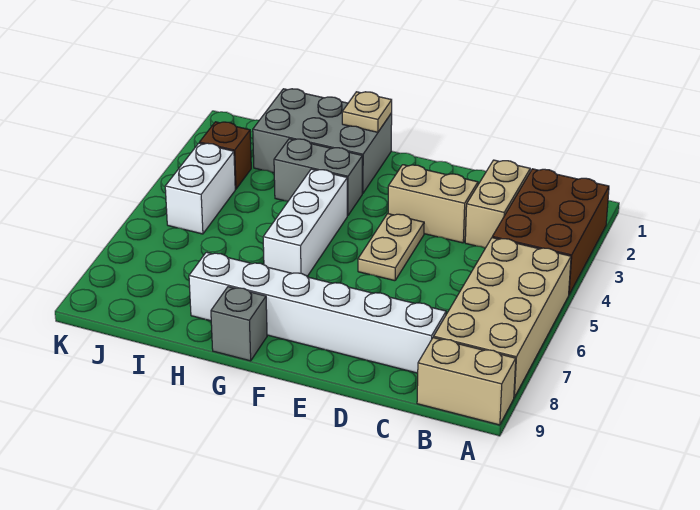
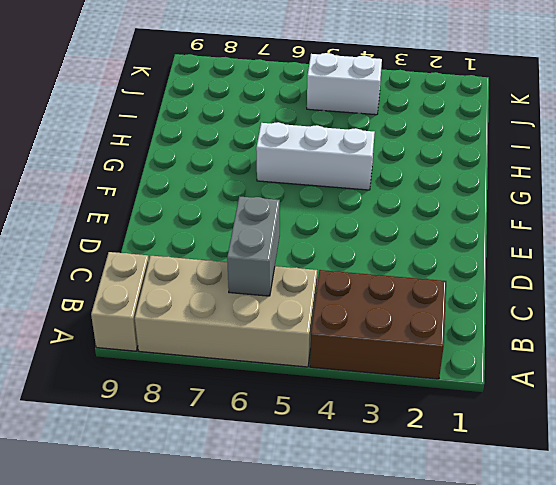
grey brick B6:C6 level 2 -> grey brick G3:H3 level 1
none -> tan brick C2:C3 level 1
none -> white brick C8:H8 level 1
none -> tan brick D3:E3 level 1

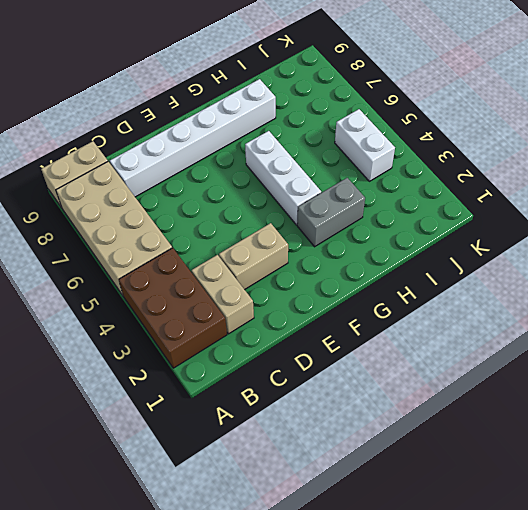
none -> tan plate E4:E5 level 1
none -> grey brick G1:I2 level 1
none -> grey brick G9 level 1

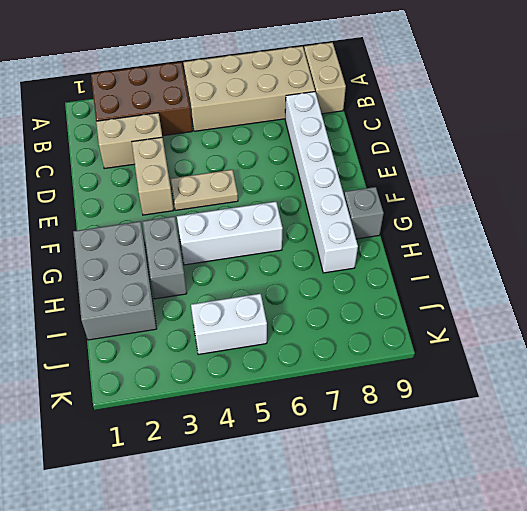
none -> brown brick J3 level 1
none -> tan plate G1 level 2

